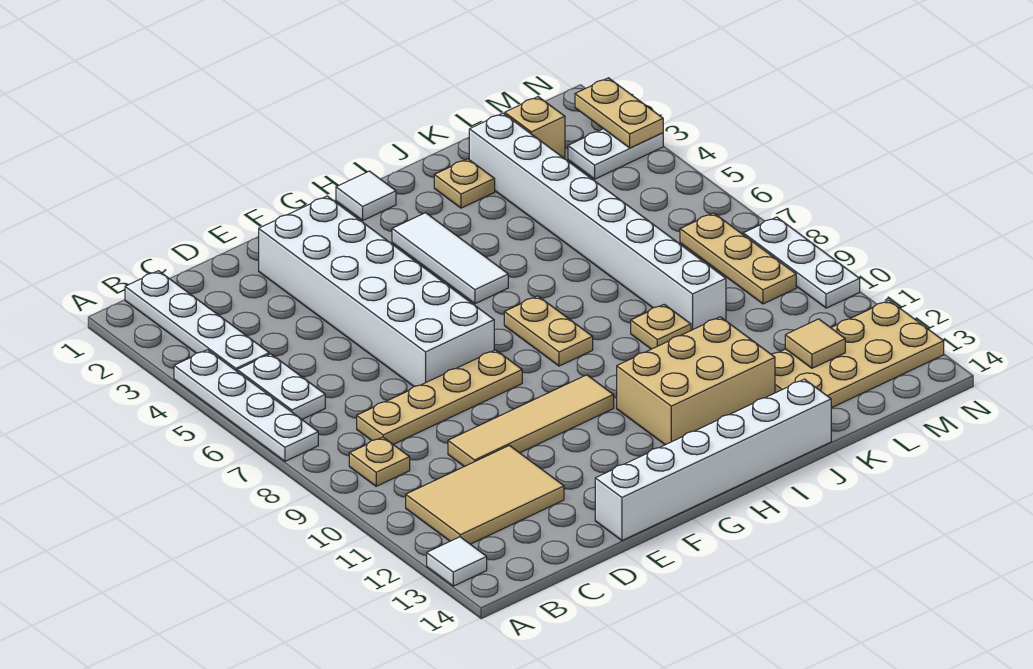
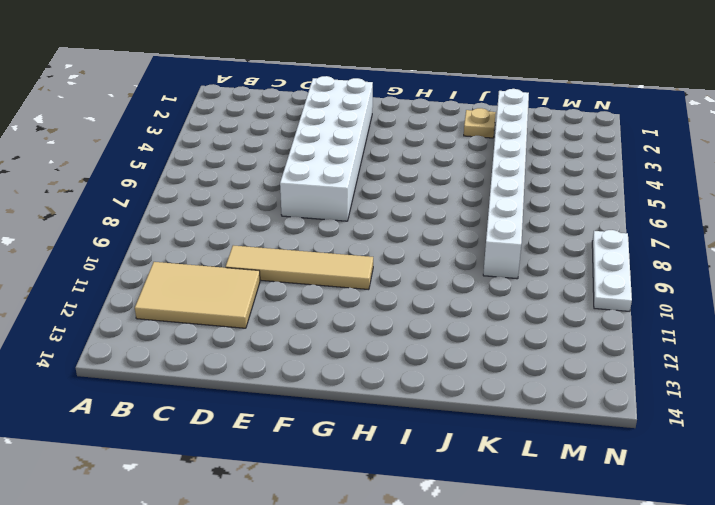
none -> white plate A4:A7 level 1
none -> white tile A13 level 1
none -> white plate B1:B4 level 1

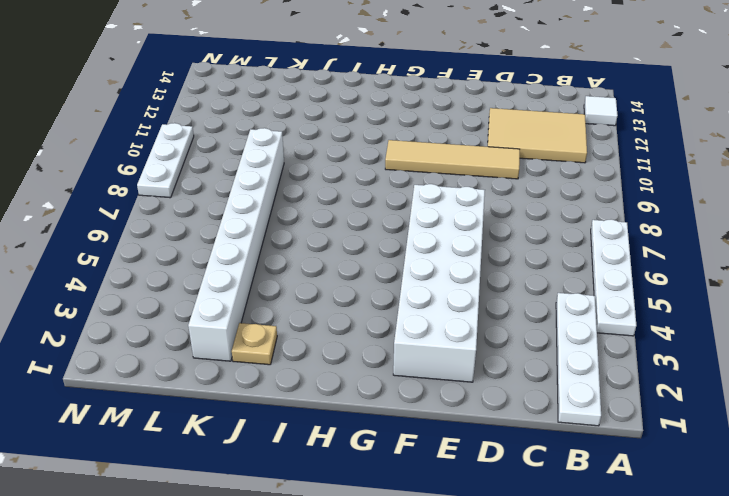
none -> white plate B5:B6 level 1
none -> tan plate B9 level 1
none -> tan plate C8:F8 level 1

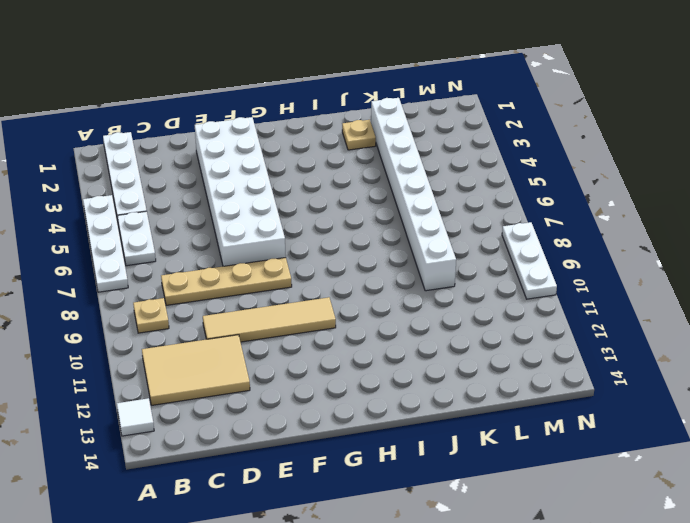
none -> white brick E14:J14 level 1
none -> white tile H1 level 1
none -> white tile H3:H5 level 1

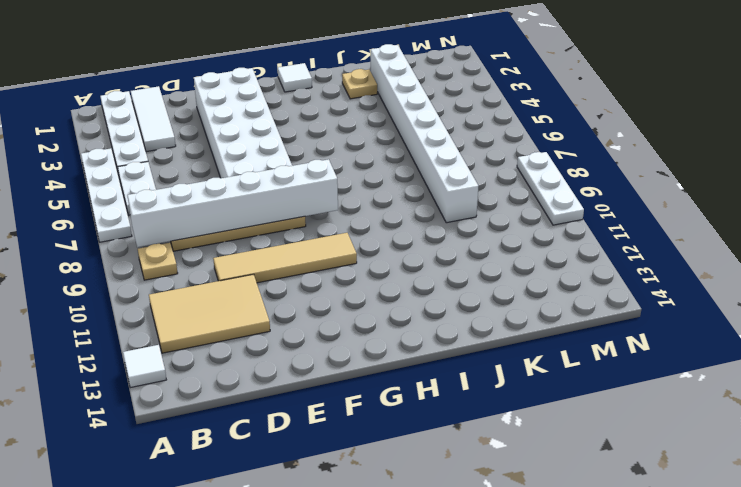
white brick B8:G8 level 2 -> white brick E14:J14 level 1
white tile C1:C3 level 1 -> white tile H3:H5 level 1
none -> tan plate H7:H8 level 1
none -> tan brick H11:J12 level 1
none -> tan plate J9 level 1

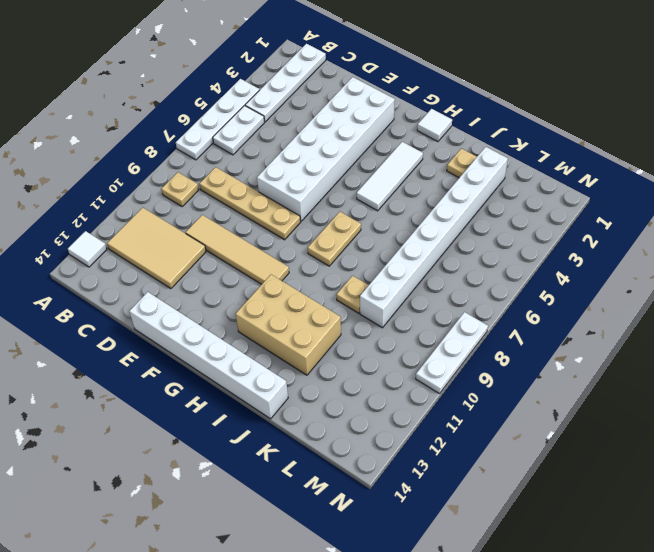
none -> tan plate K12:N13 level 1
none -> tan brick L2 level 1
none -> white plate M3:N3 level 1

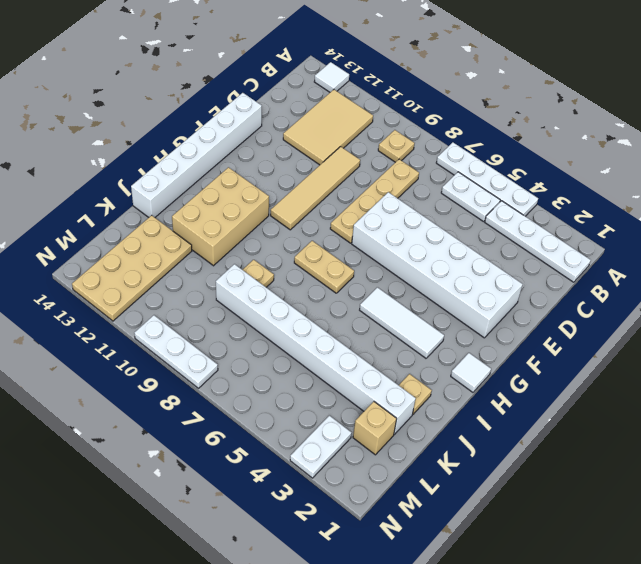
none -> tan plate M7:M9 level 1
none -> tan tile L12 level 2
none -> tan plate N2:N3 level 2

